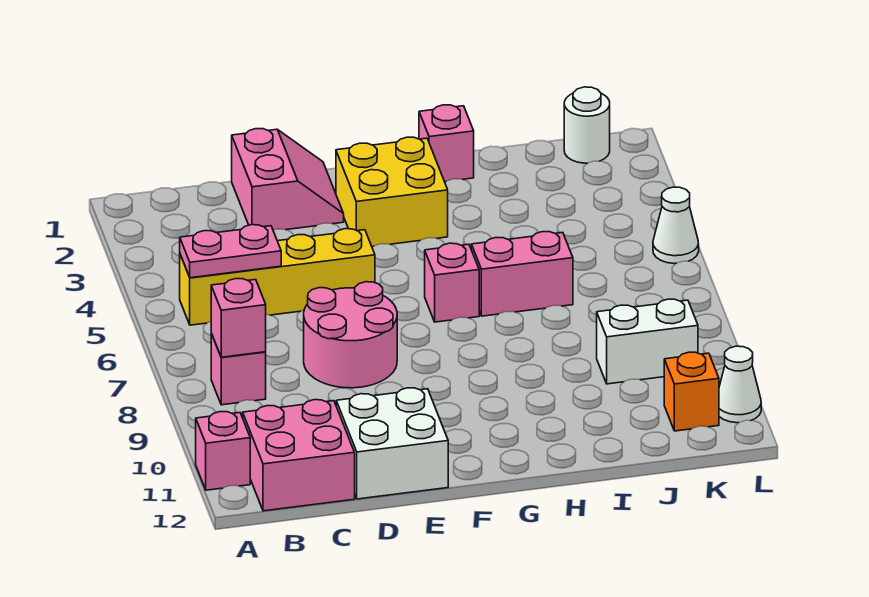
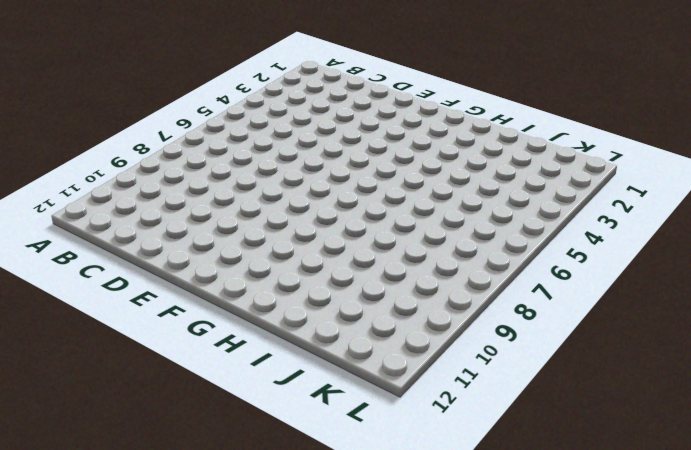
none -> pink brick A11 level 1
none -> yellow brick B5:E5 level 1
none -> pink brick B8 level 1

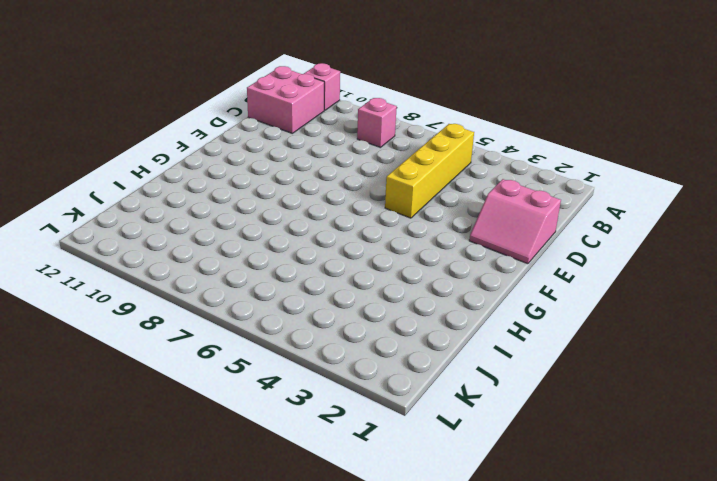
none -> pink round brick D7:E8 level 1
none -> white brick D11:E12 level 1
none -> yellow brick F2:G3 level 1

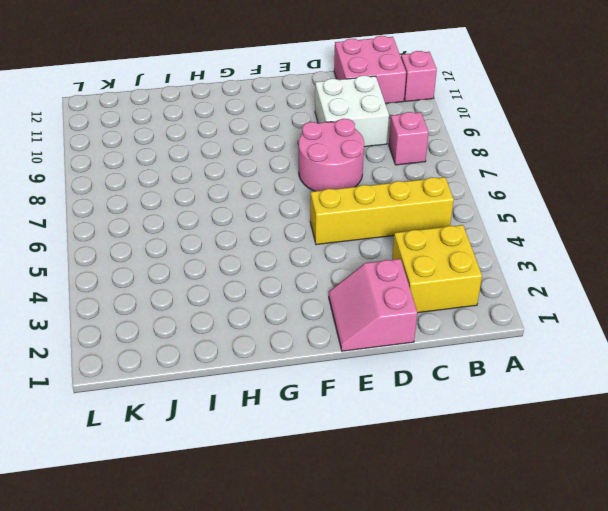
yellow brick B2:C3 level 1 -> yellow brick F2:G3 level 1
white brick C9:D10 level 1 -> white brick D11:E12 level 1
none -> pink brick G6 level 1
none -> pink brick H1 level 1
none -> pink brick H6:I6 level 1

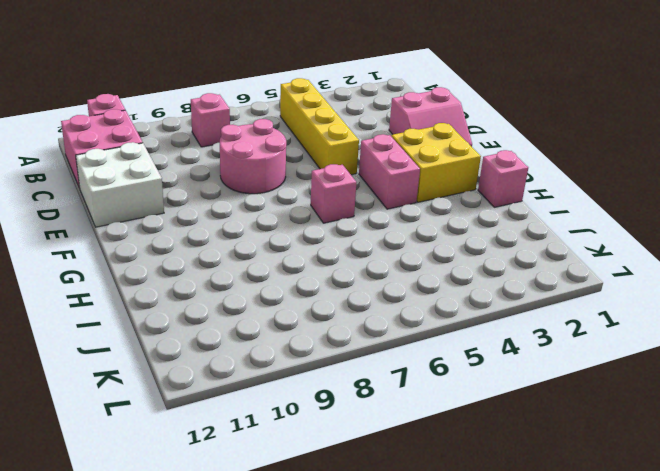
pink brick F4:G4 level 1 -> pink brick H6:I6 level 1
none -> white brick J9:K9 level 1
none -> white round brick K1 level 1
none -> orange brick K11 level 1

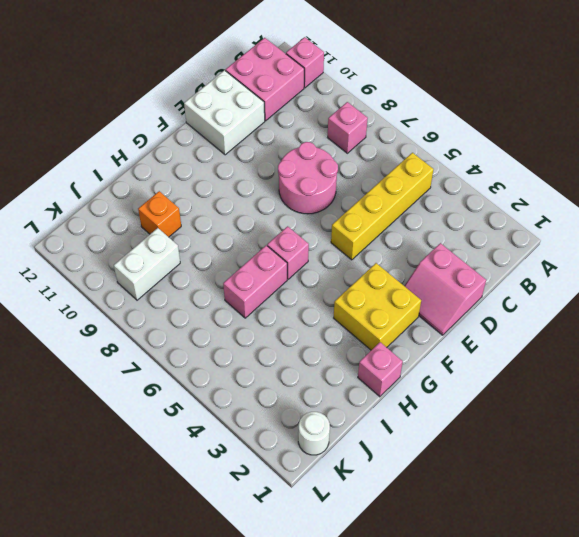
orange brick I10 level 1 -> orange brick K11 level 1
none -> white cone L5 level 1
none -> white cone L11 level 1
none -> pink plate B5:C5 level 2

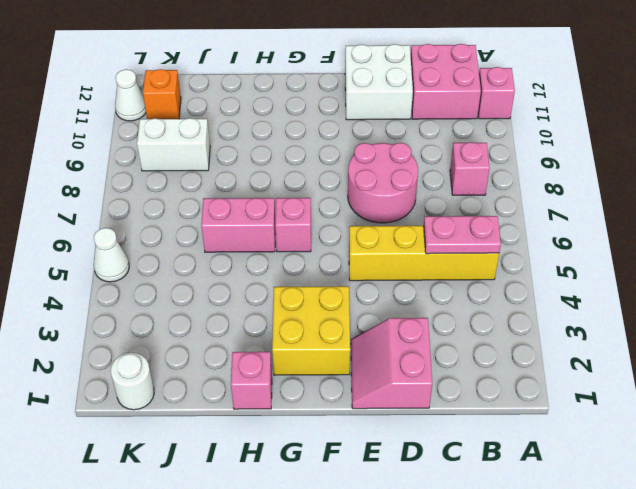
none -> pink brick B8 level 2

